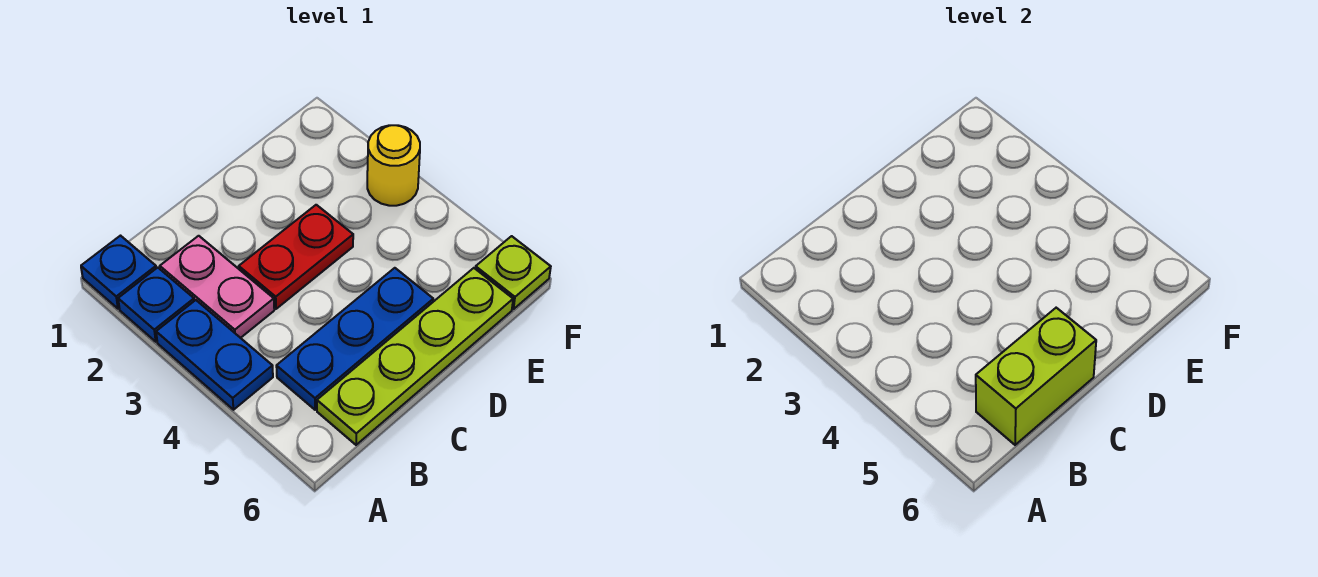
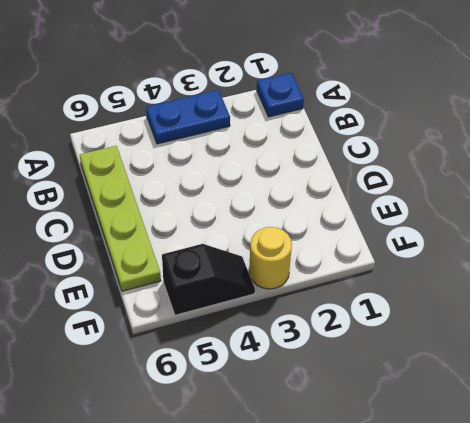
black slope F4:F5 level 1 top 5 -> none
none -> blue plate A2 level 1
none -> pink plate B2:B3 level 1

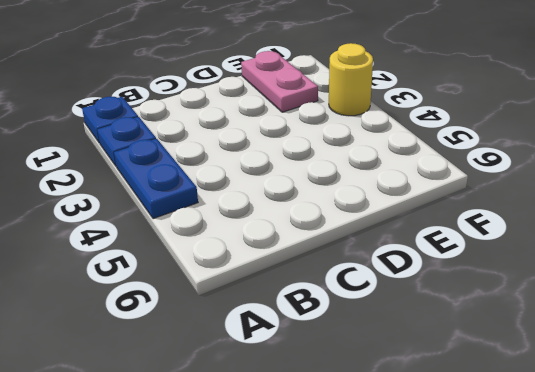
pink plate E1:E2 level 1 -> pink plate B2:B3 level 1
none -> blue plate B5:D5 level 1
none -> lime plate B6:E6 level 1

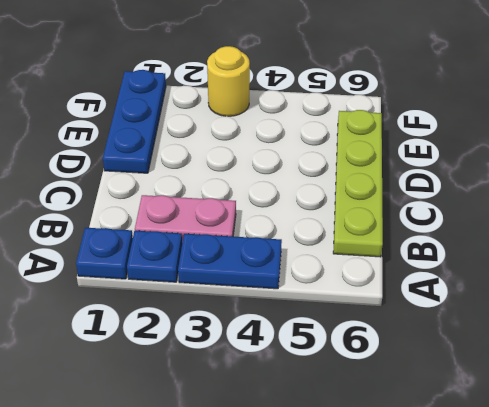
blue plate D1:F1 level 1 -> blue plate B5:D5 level 1
none -> red plate C3:D3 level 1
none -> lime plate F6 level 1

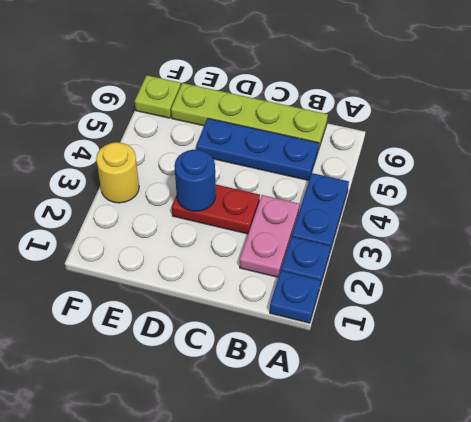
blue round brick D3 level 2 -> none
none -> lime brick B6:C6 level 2

